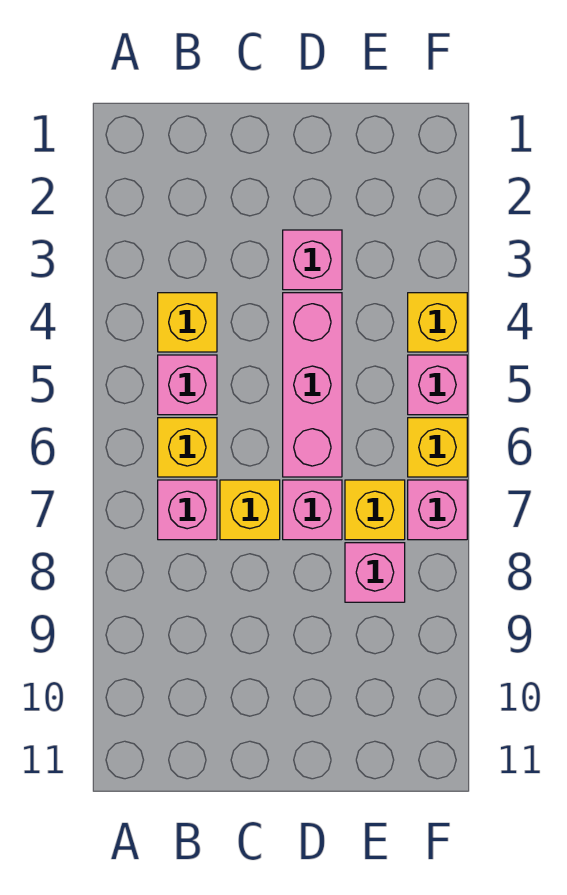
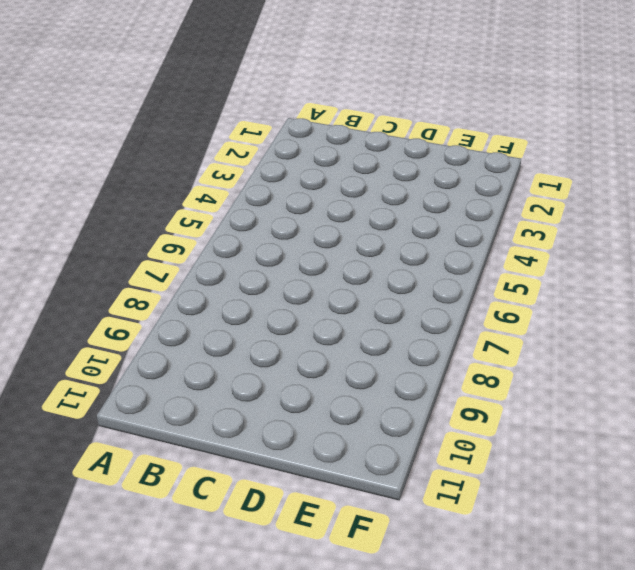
none -> yellow brick B4 level 1
none -> pink brick B5 level 1
none -> yellow brick B6 level 1

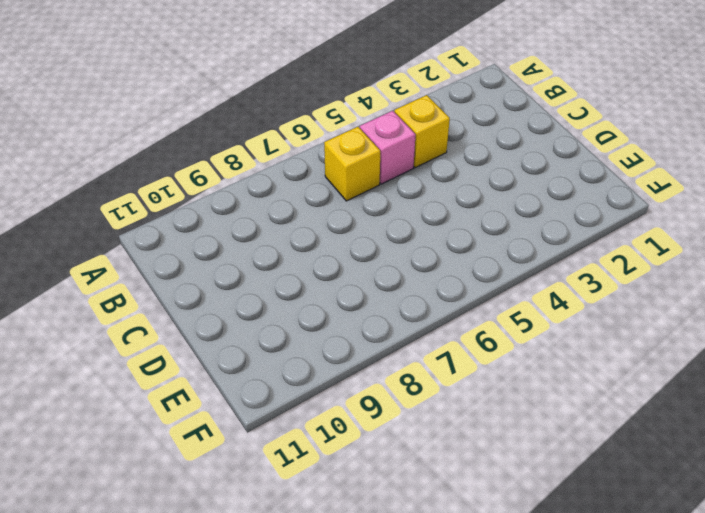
none -> pink brick B7 level 1
none -> yellow brick C7 level 1
none -> pink brick D3 level 1

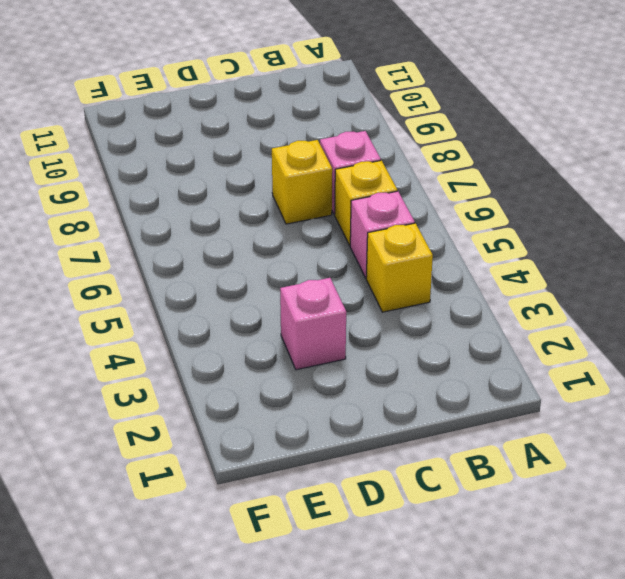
none -> pink brick D4:D6 level 1
none -> pink brick D7 level 1
none -> yellow brick E7 level 1

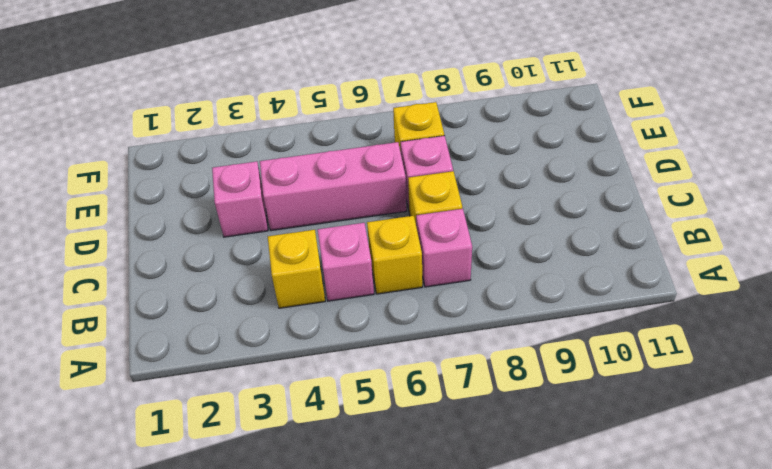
none -> pink brick E8 level 1
none -> yellow brick F4 level 1
none -> pink brick F5 level 1

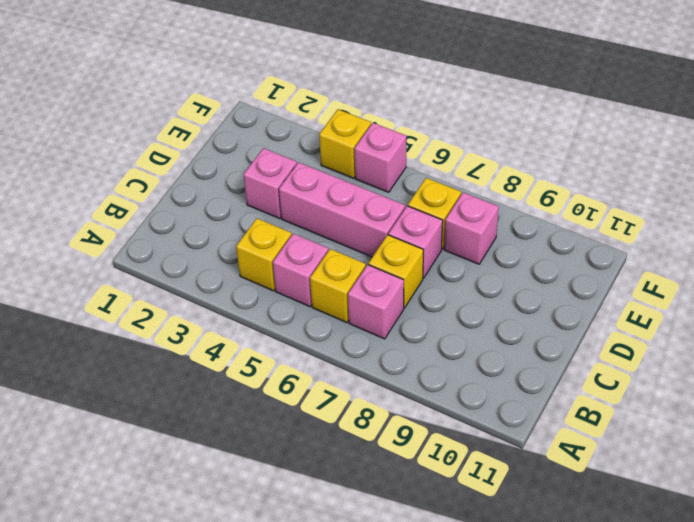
none -> yellow brick F6 level 1
none -> pink brick F7 level 1

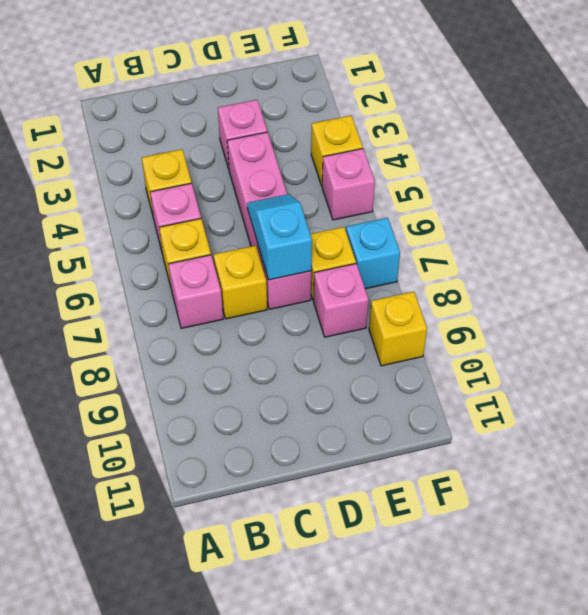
cyan slope D6:D7 level 2 top 7 -> none
cyan brick F7 level 1 -> pink brick F7 level 1
yellow brick F9 level 1 -> yellow brick F6 level 1

